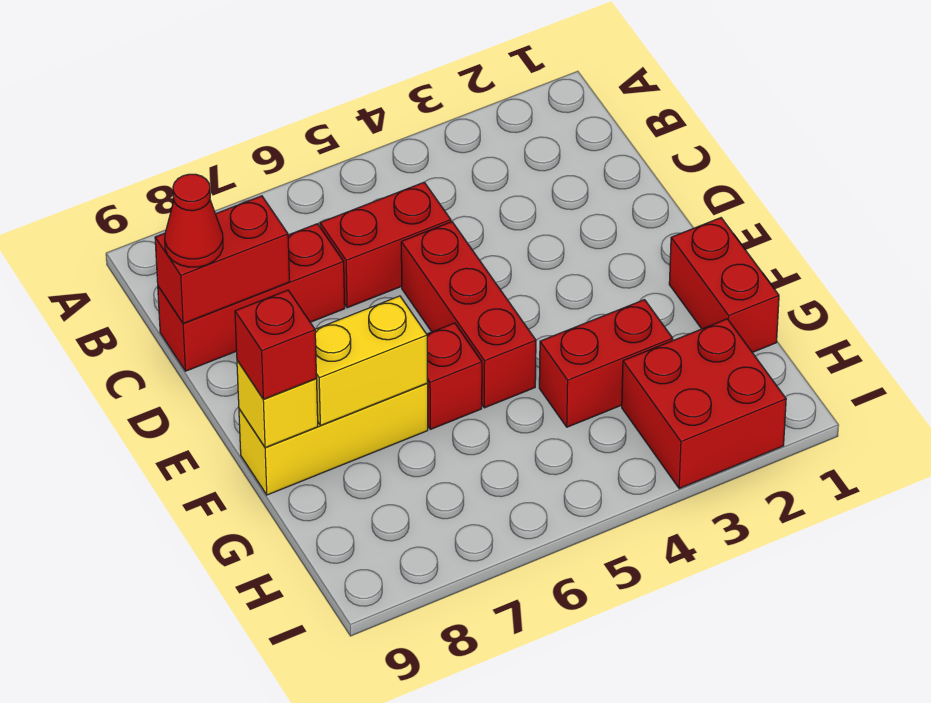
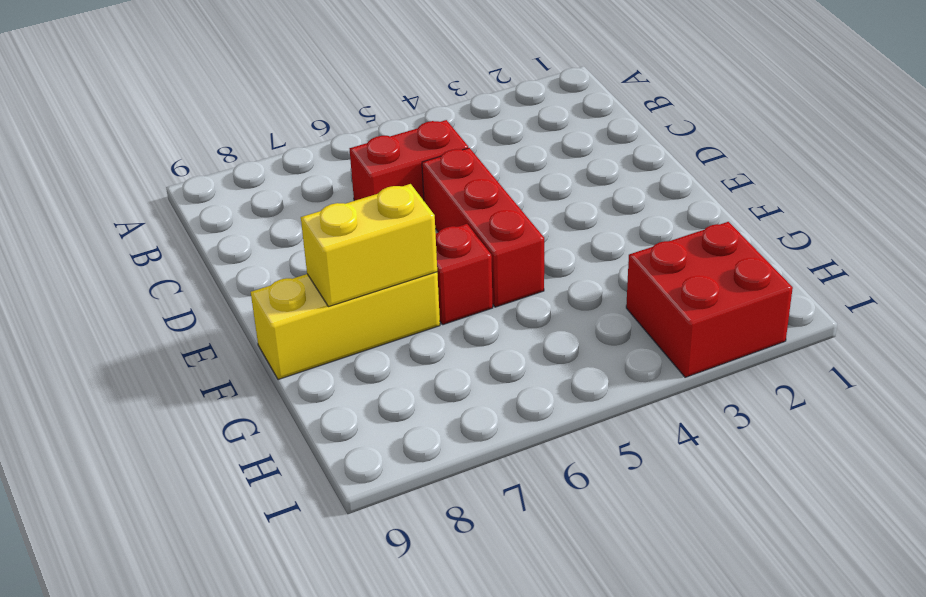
none -> red brick C7:C9 level 1
none -> red brick F1:G1 level 1
none -> red brick G3:G4 level 1

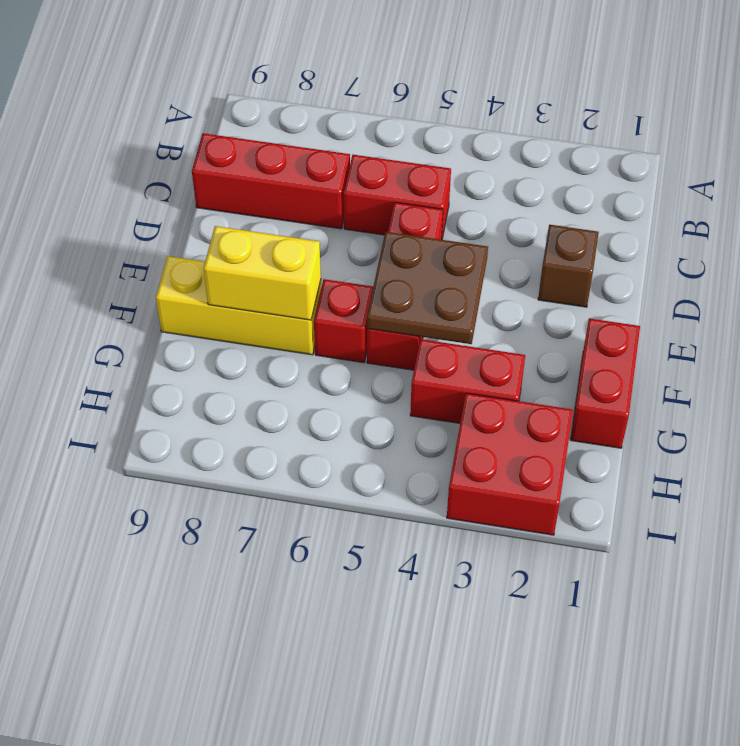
brown brick D2 level 1 -> none
brown plate E4:F5 level 2 -> none
none -> red brick C8:C9 level 2
none -> yellow brick F9 level 2
none -> red cone C9 level 3

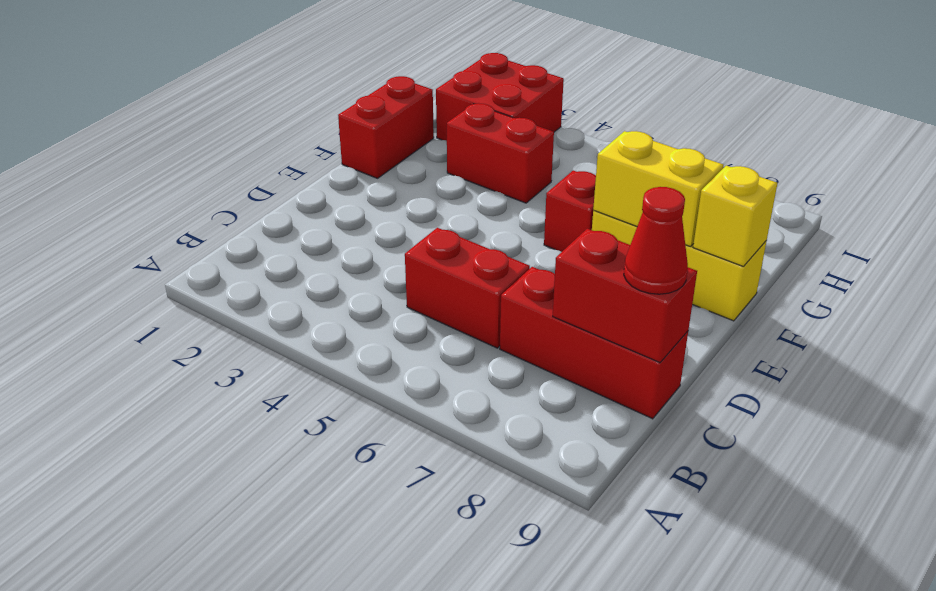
none -> red brick D5:F5 level 1
none -> red brick F9 level 3

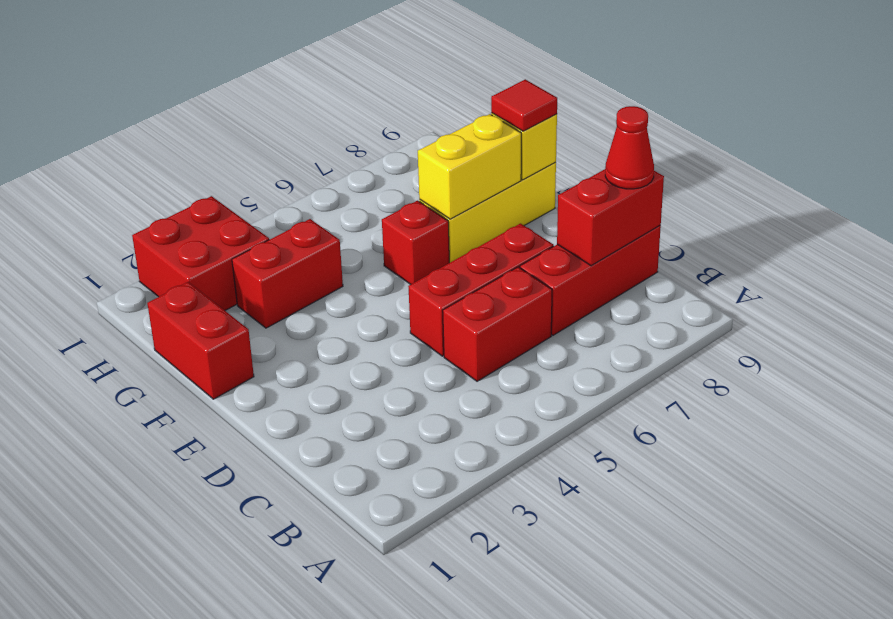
red brick D5:D7 level 1 -> red brick D5:F5 level 1
red tile F9 level 3 -> red brick F9 level 3

